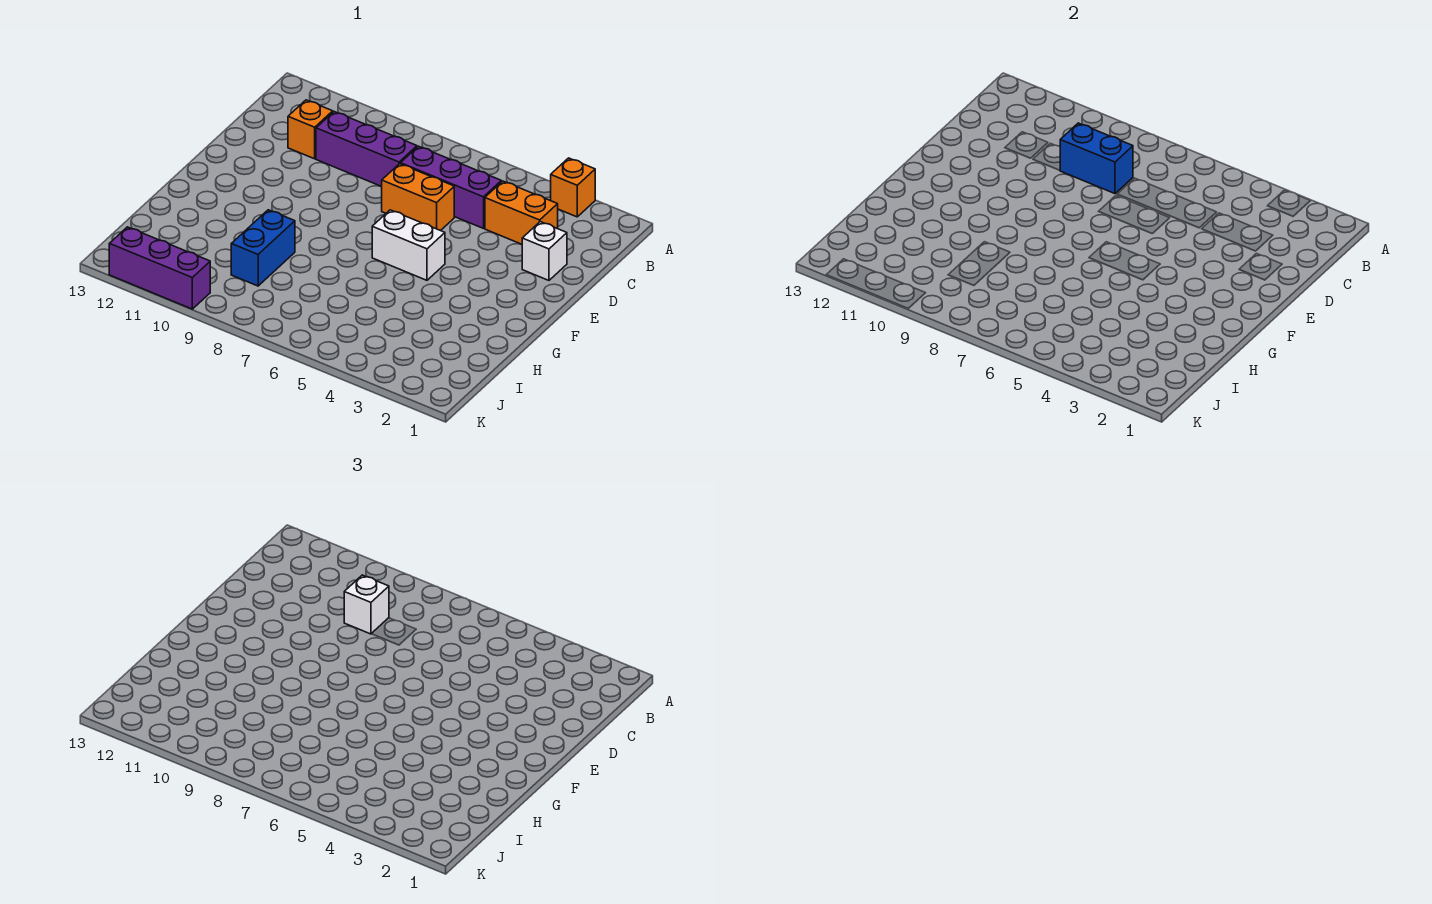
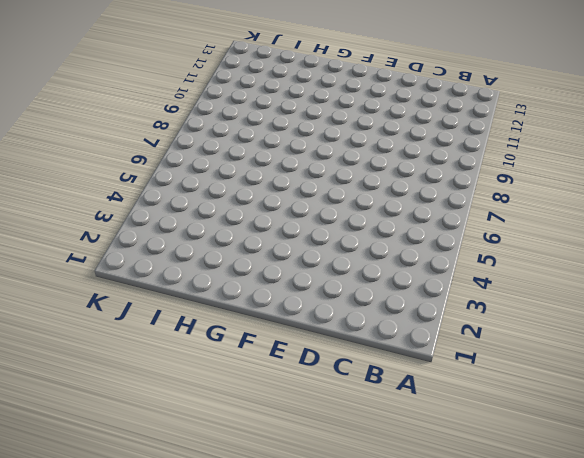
none -> orange brick A3 level 1
none -> orange brick C3:C4 level 1
none -> purple brick C5:C7 level 1

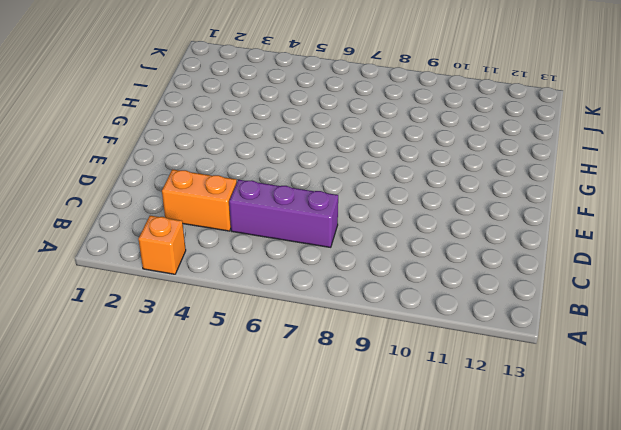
none -> purple brick C8:C10 level 1
none -> orange brick C11 level 1
none -> white brick D2 level 1

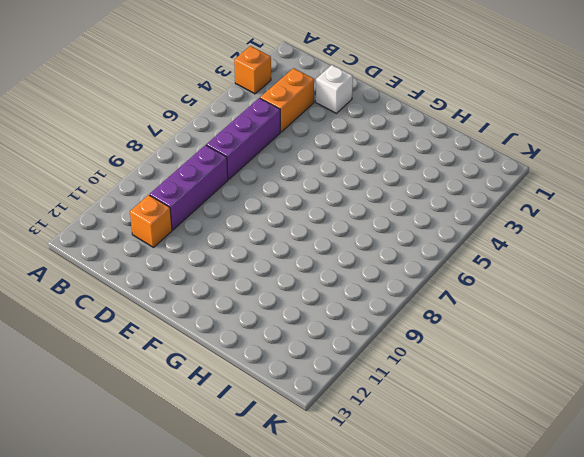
none -> orange brick D6:D7 level 1
none -> white brick F5:F6 level 1
none -> blue brick H9:I9 level 1

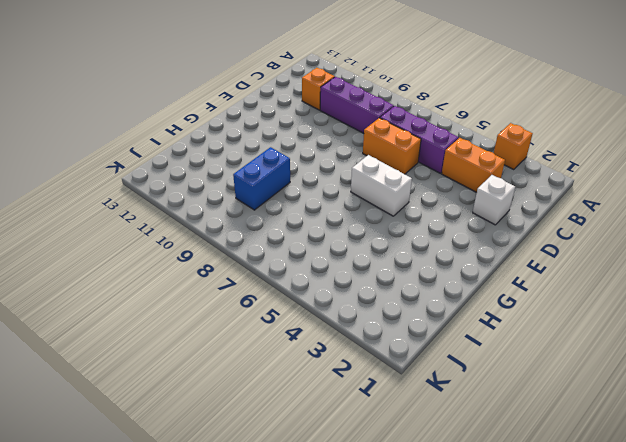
none -> purple brick K10:K12 level 1
none -> blue brick C8:C9 level 2
none -> white brick C9 level 3

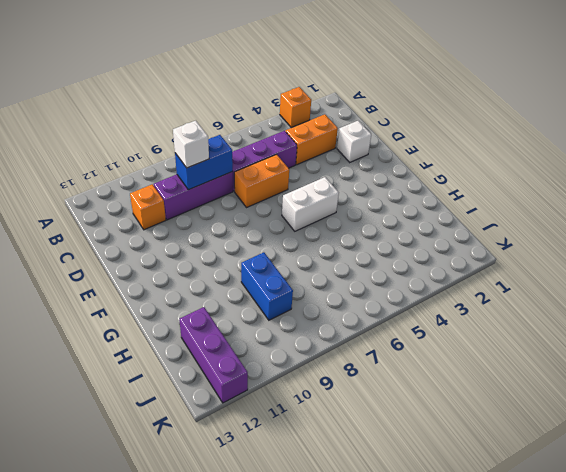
purple brick I12:K12 level 1 -> purple brick K10:K12 level 1

